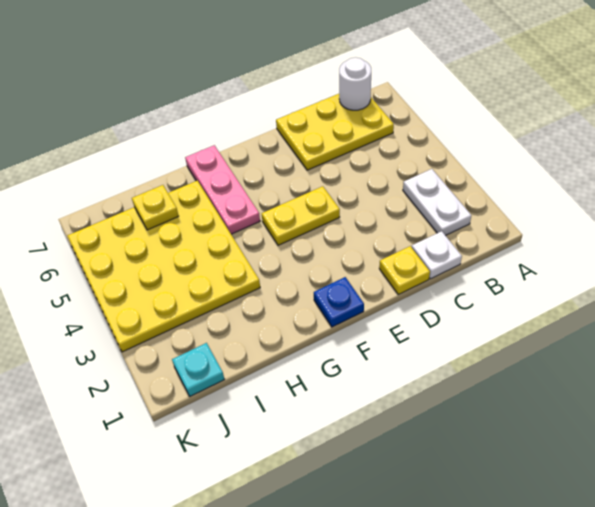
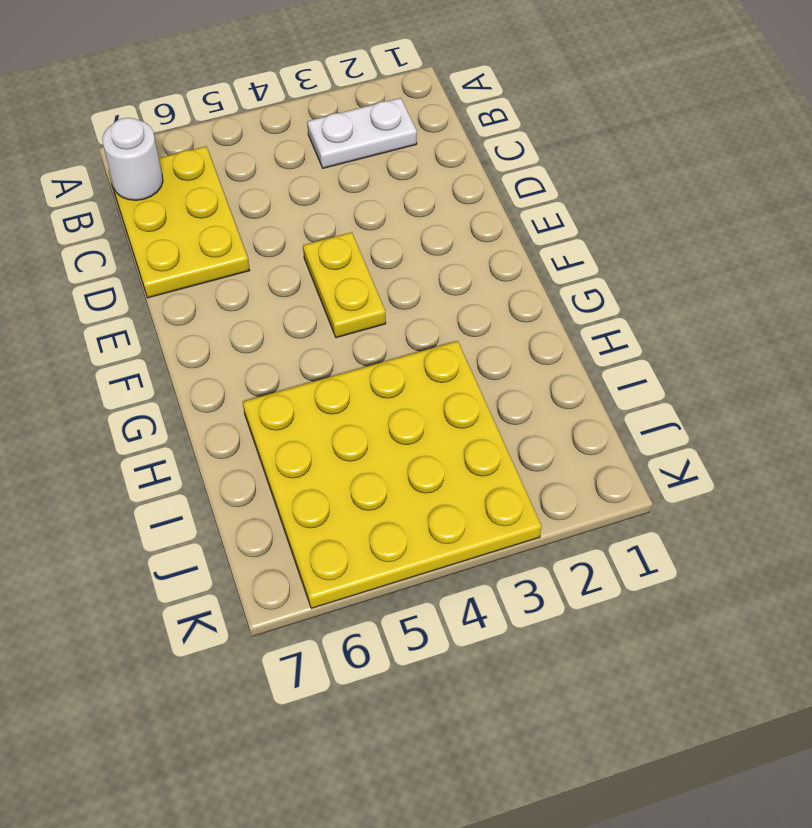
none -> white plate C1 level 1
none -> yellow plate D1 level 1

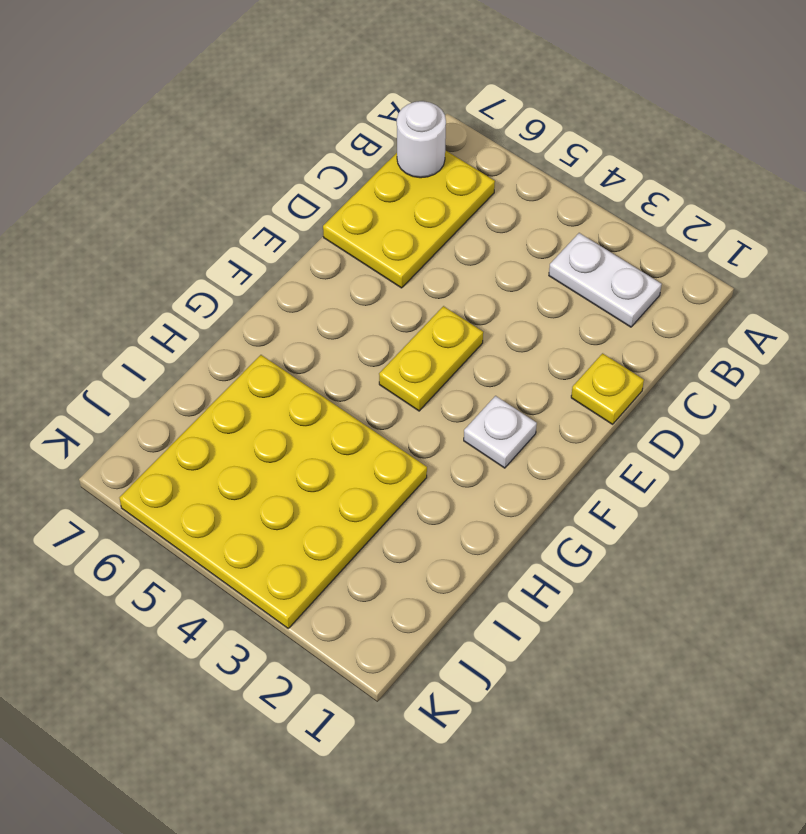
white plate F2 level 1 -> white plate C1 level 1
none -> blue plate F1 level 1
none -> pink plate G5:G7 level 1

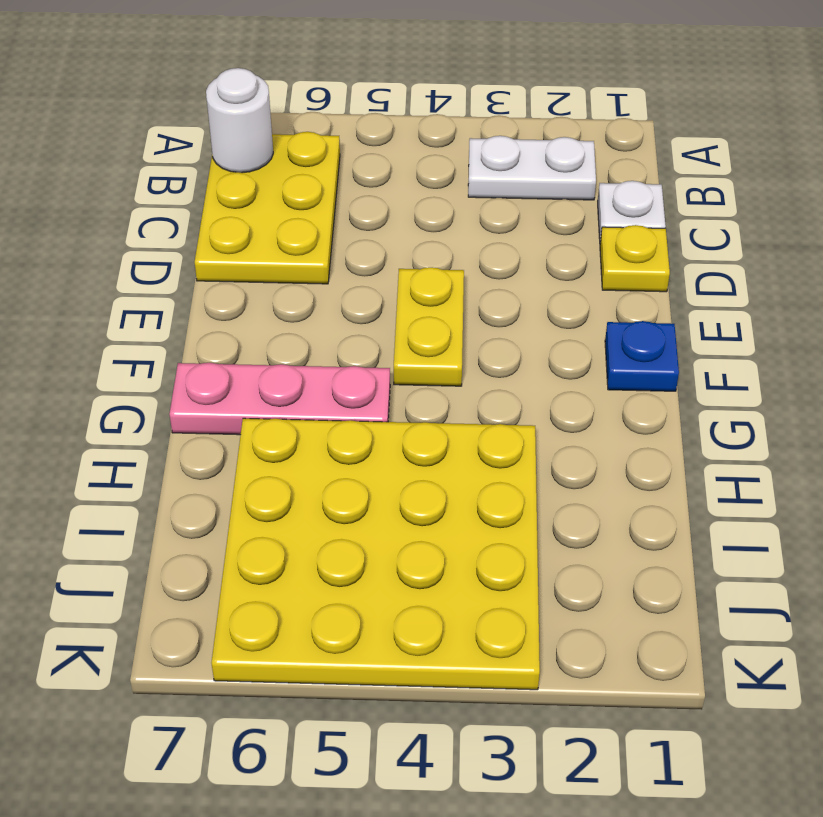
none -> cyan plate J1 level 1
none -> yellow plate I6 level 2

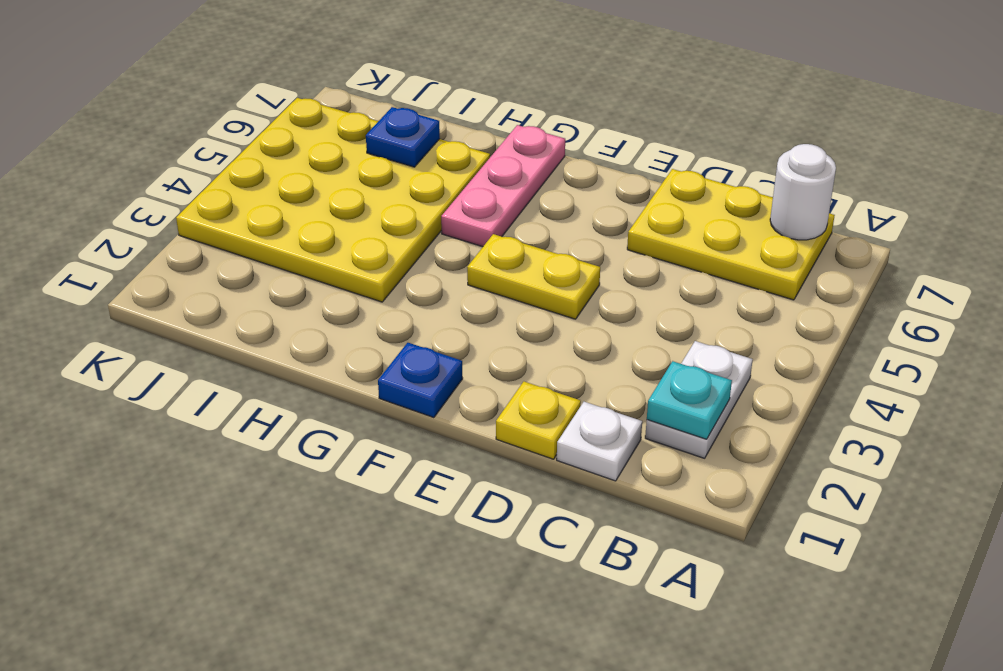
cyan plate B2 level 2 -> cyan plate J1 level 1
blue plate I6 level 2 -> yellow plate I6 level 2

